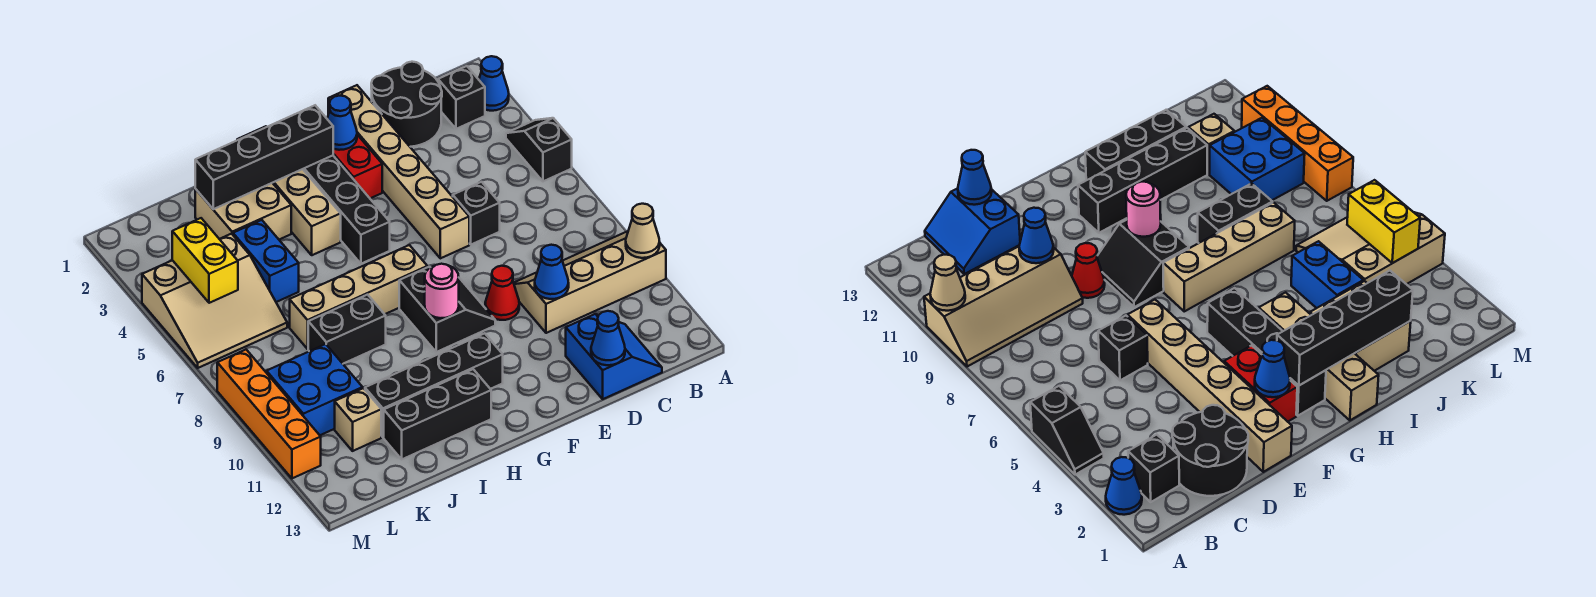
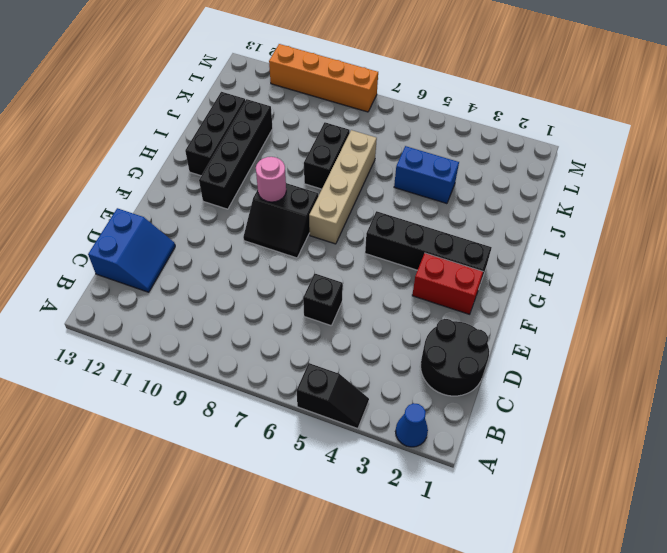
blue slope C12:D13 level 1 top 13 -> blue slope C12:D13 level 1 top D
none -> tan slope A9:D10 level 1 top 10
none -> black brick B2 level 1
none -> tan brick E1:E6 level 1
none -> red cone E9 level 1

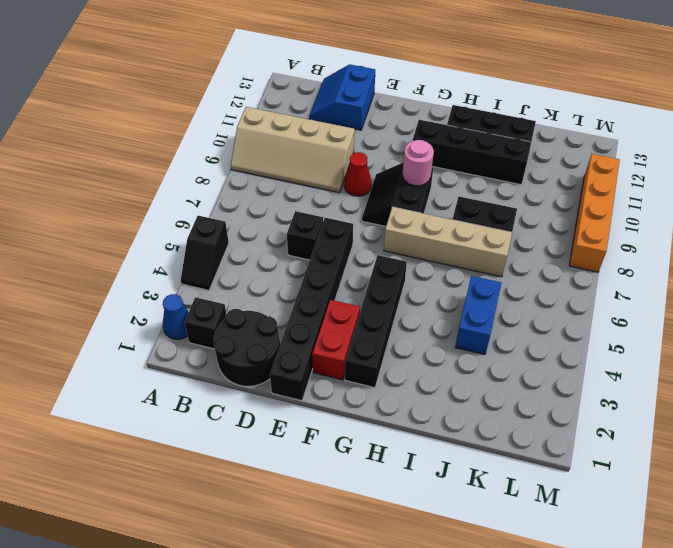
black brick E1:E6 level 1 -> tan brick E1:E6 level 1
none -> tan brick H1:H4 level 1
none -> tan brick I2:J3 level 1
none -> tan slope K4:M6 level 1 top 4
none -> blue brick K9:L10 level 1

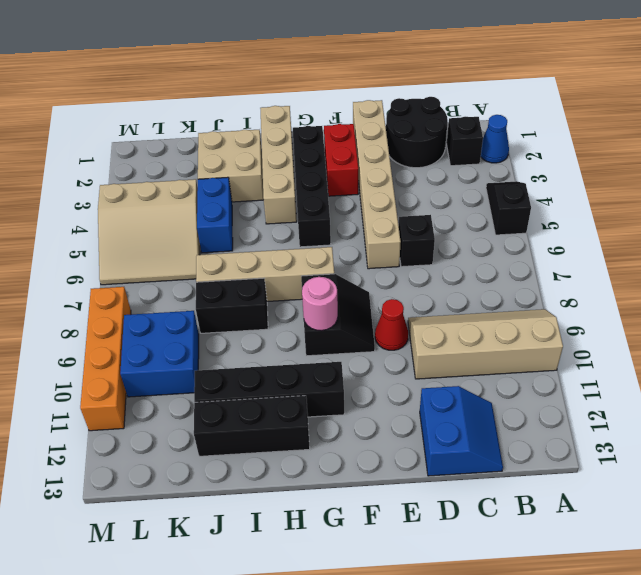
none -> tan brick K11 level 1
none -> tan cone A10 level 2
none -> blue cone D10 level 2
none -> blue cone D13 level 2

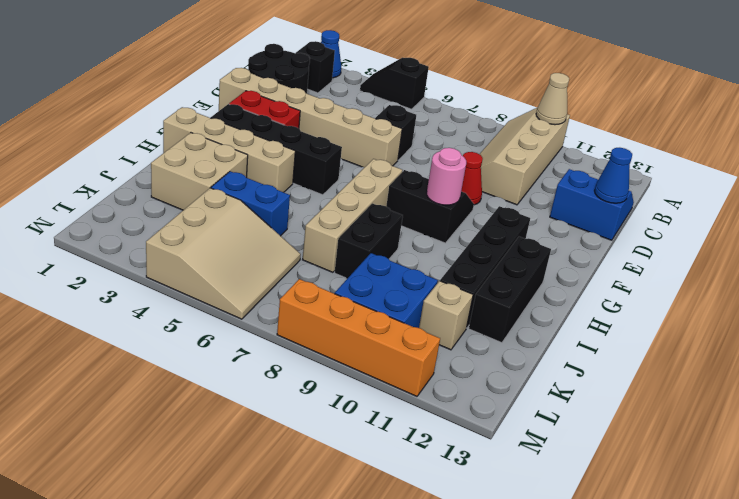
none -> blue cone D10 level 2
none -> blue cone F2 level 2
none -> black brick G2:J2 level 2
none -> yellow brick L4:L5 level 2

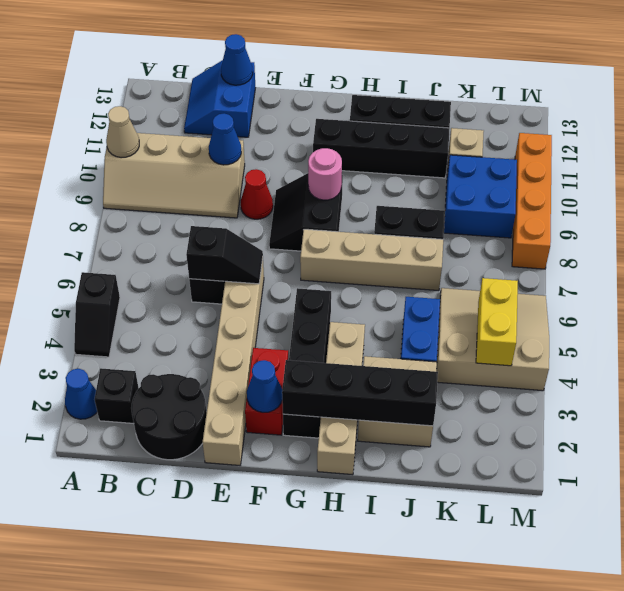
black slope D6:E6 level 2 top D -> none

